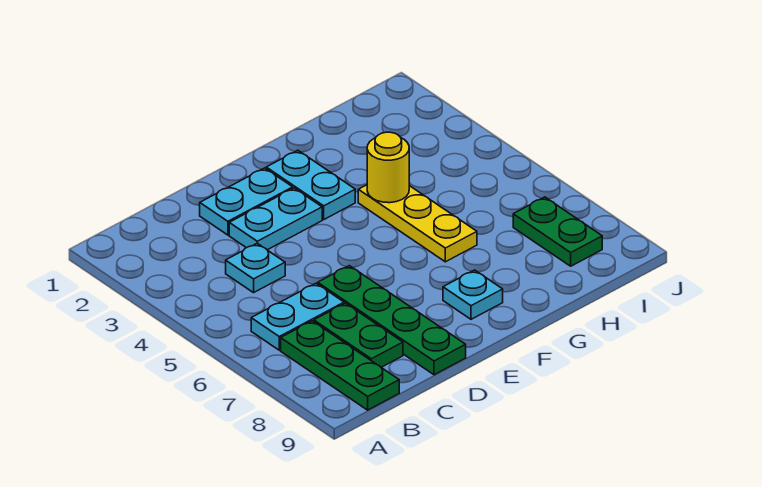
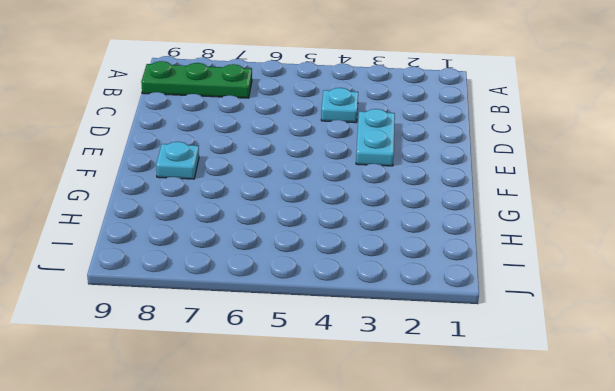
none -> cyan plate B6:C6 level 1
none -> green plate C7:C8 level 1
none -> cyan plate D2:E2 level 1

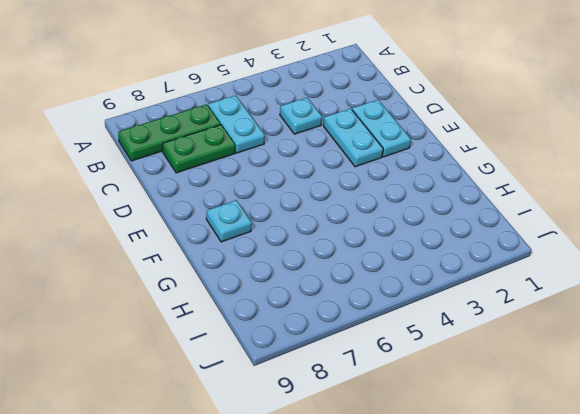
none -> green plate D6:D9 level 1
none -> cyan plate F2:F3 level 1
none -> yellow plate G4:G6 level 1

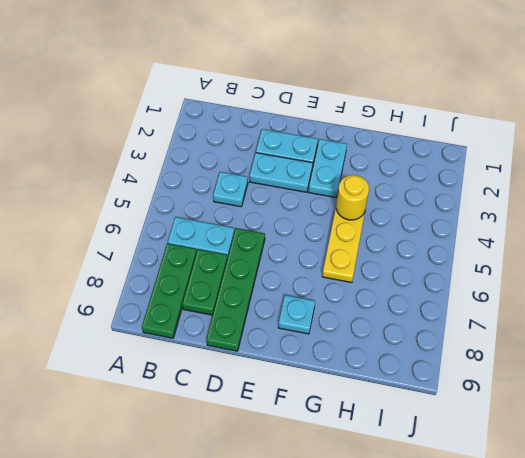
none -> green plate I7:I8 level 1

